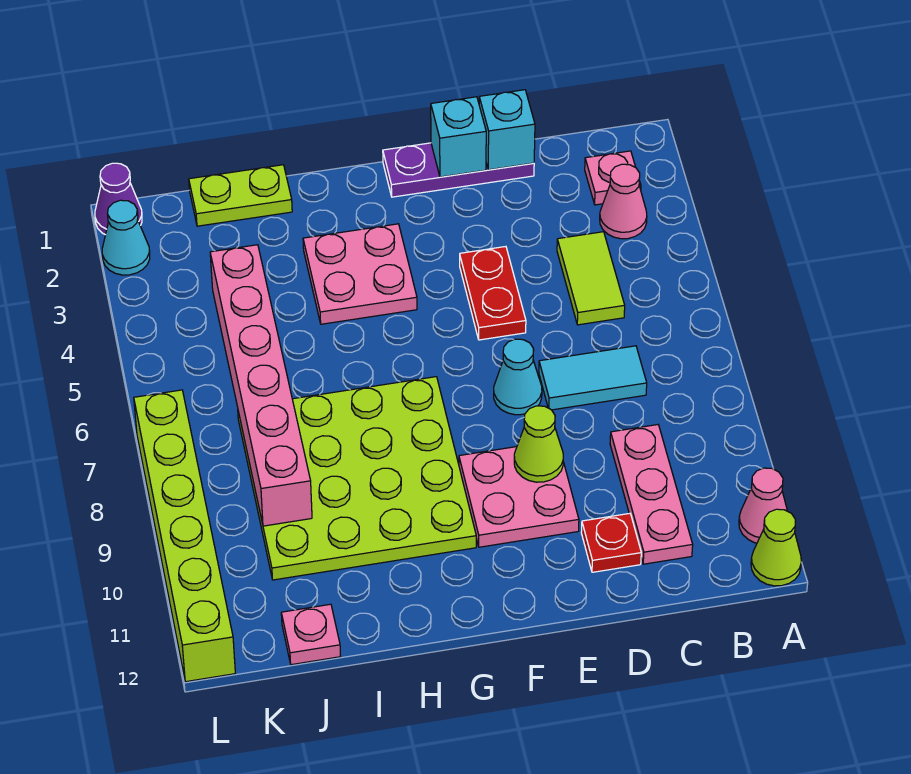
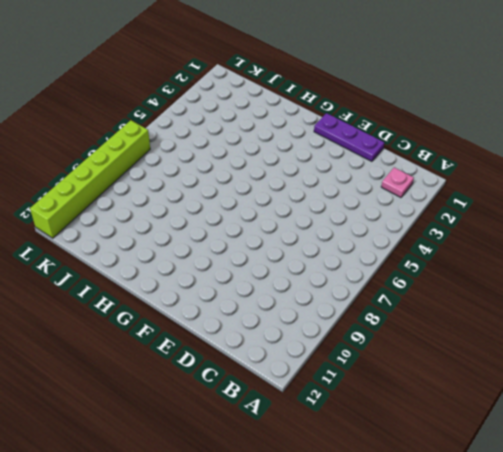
none -> pink cone A11 level 1
none -> lime cone A12 level 1
none -> pink cone B3 level 1

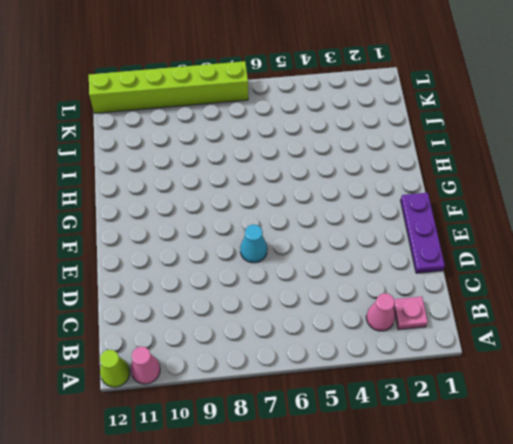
none -> lime tile C4:C5 level 1
none -> cyan tile C7:D7 level 1
none -> pink plate C9:C11 level 1

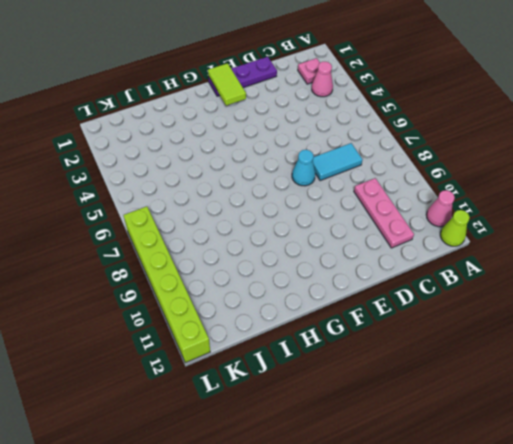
lime tile F1:F2 level 2 -> lime tile C4:C5 level 1
none -> red plate D11 level 1
none -> red plate E4:E5 level 1
none -> pink plate E9:F10 level 1

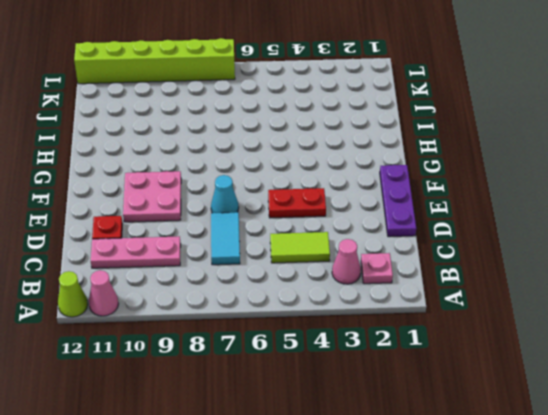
none -> pink plate G3:H4 level 1
none -> lime plate G7:J10 level 1
none -> lime plate I1:J1 level 1

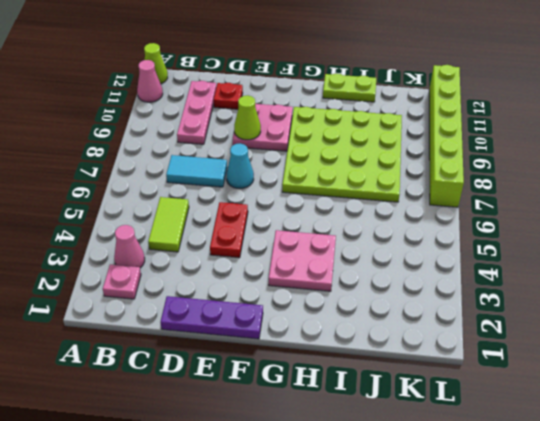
lime plate H12:I12 level 1 -> lime plate I1:J1 level 1
none -> pink plate J12 level 1
none -> purple cone L1 level 1
none -> cyan cone L2 level 1

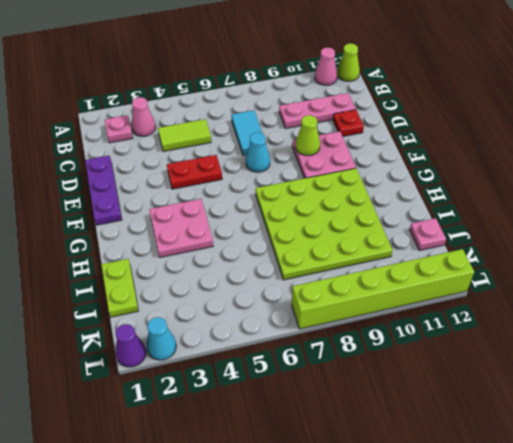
none -> cyan brick D1 level 2
none -> cyan brick E1 level 2
none -> pink brick J4:J9 level 2

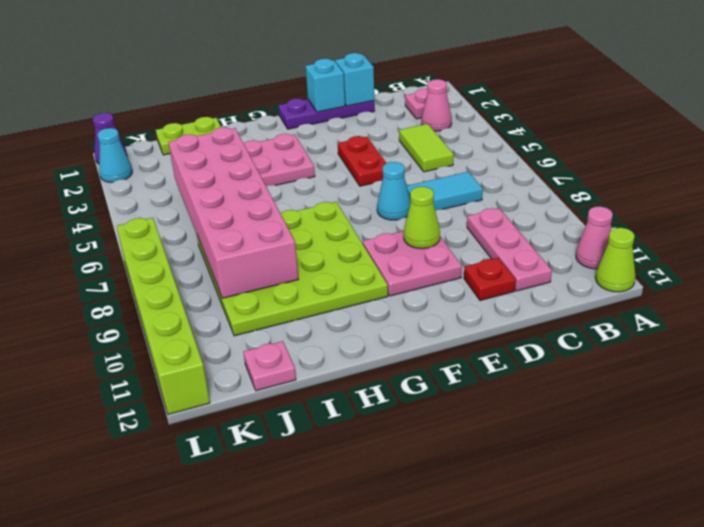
pink brick I4:J9 level 2 -> pink brick J4:J9 level 2

